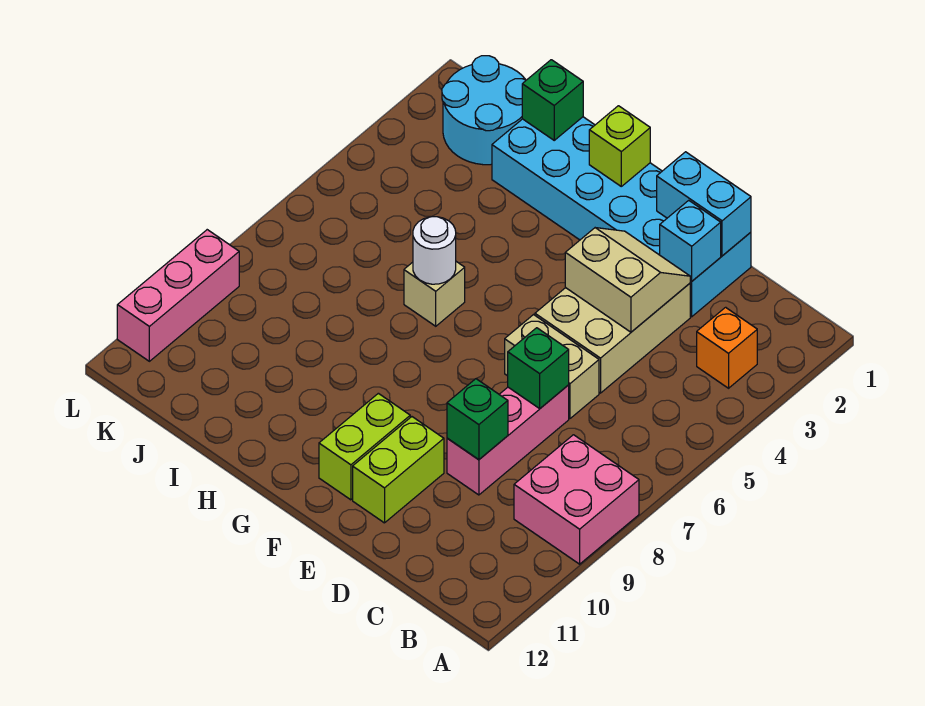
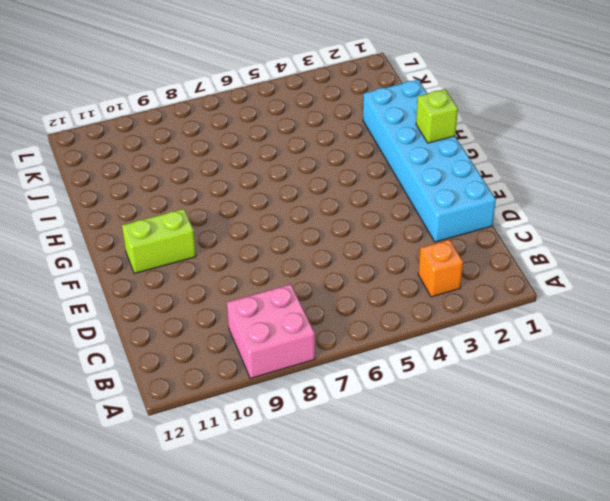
none -> tan brick D3:E5 level 1
none -> tan brick D6:E6 level 1
none -> pink brick D7:D9 level 1

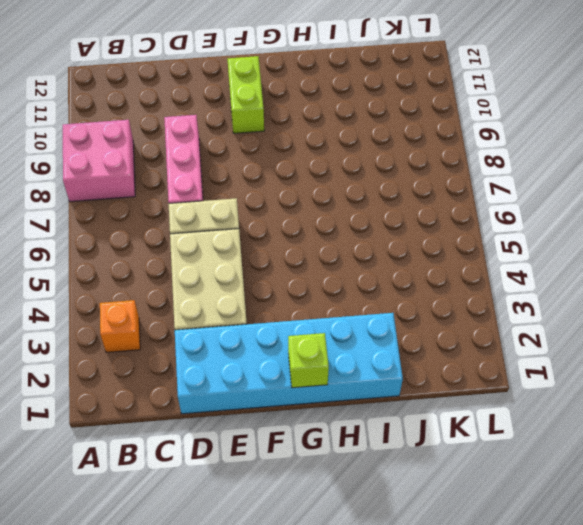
none -> lime brick E10:E11 level 1
none -> tan brick H6 level 1
none -> cyan round brick J1:K2 level 1

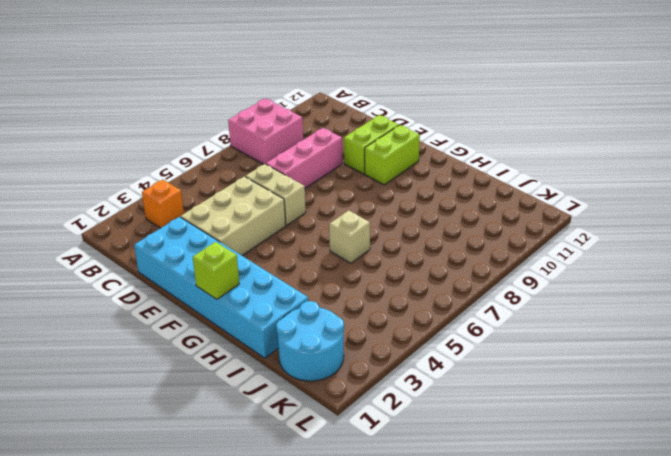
none -> pink brick L9:L11 level 1
none -> cyan brick D1:E1 level 2
none -> cyan brick D2 level 2

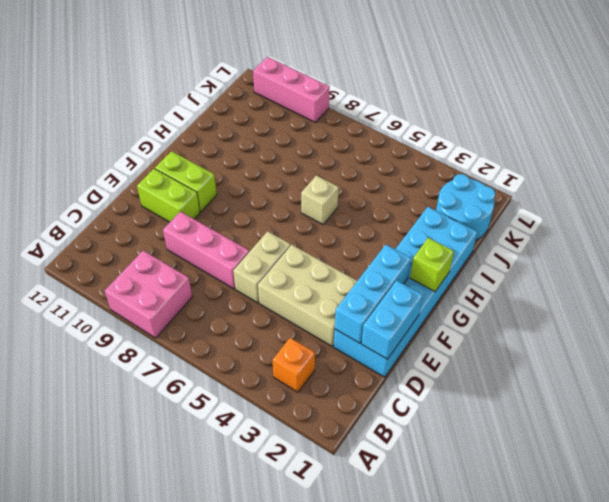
cyan brick D2:F2 level 2 -> cyan brick D2 level 2
none -> tan slope D3:E4 level 2 top 4
none -> green brick D7 level 2
none -> green brick D9 level 2

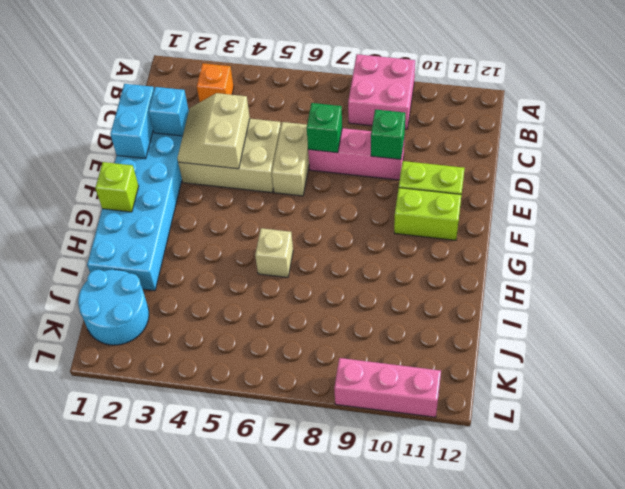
none -> white round brick H6 level 2
none -> green brick I1 level 2

